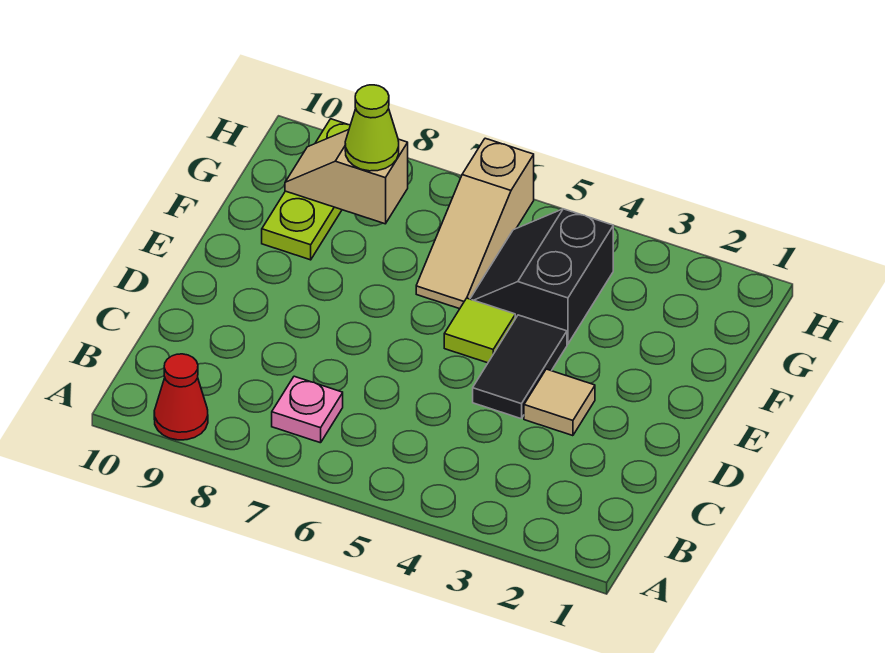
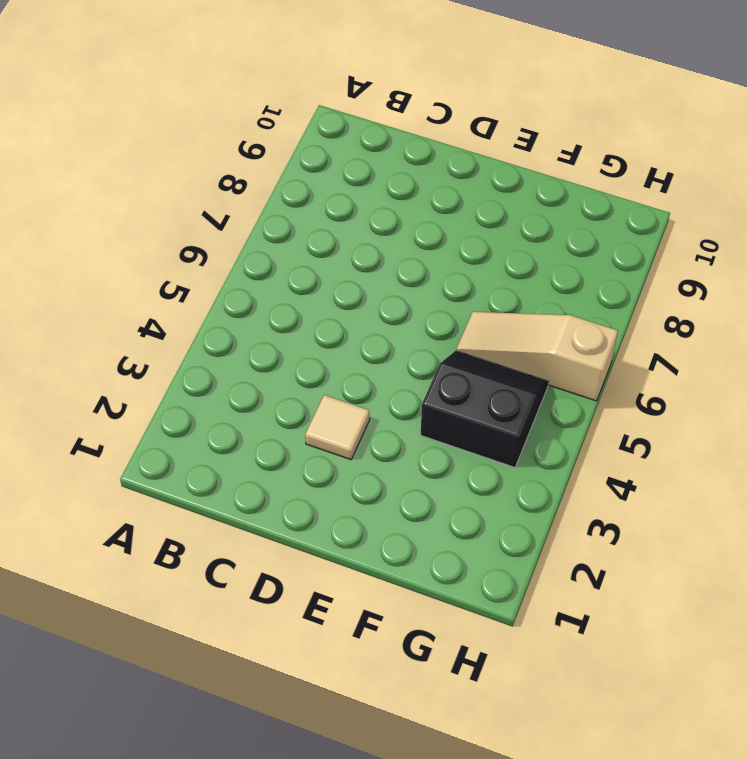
none -> red cone A9 level 1
none -> pink plate B7 level 1

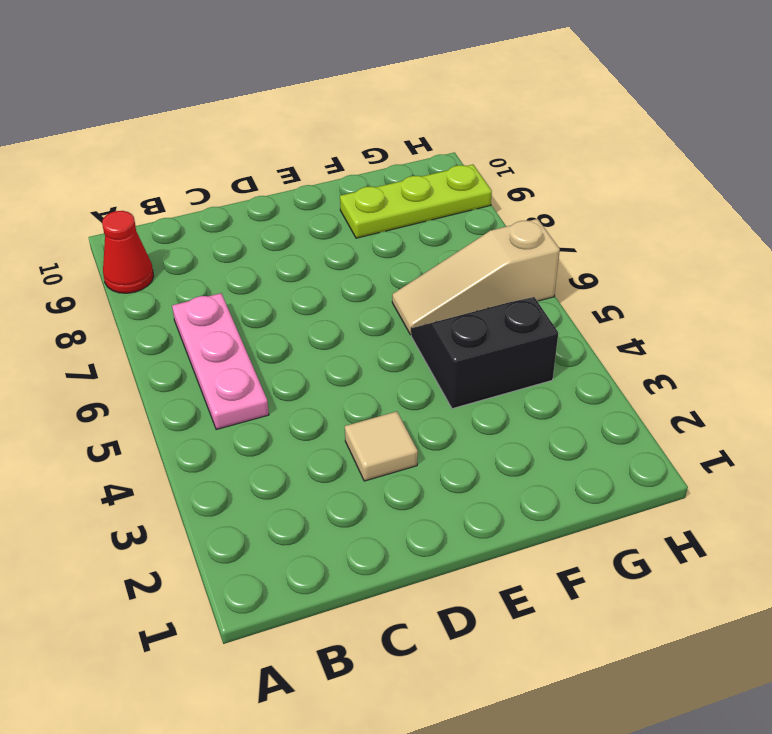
pink plate B5:B7 level 1 -> pink plate B7 level 1
none -> black tile D4:E4 level 1
none -> lime tile E5 level 1

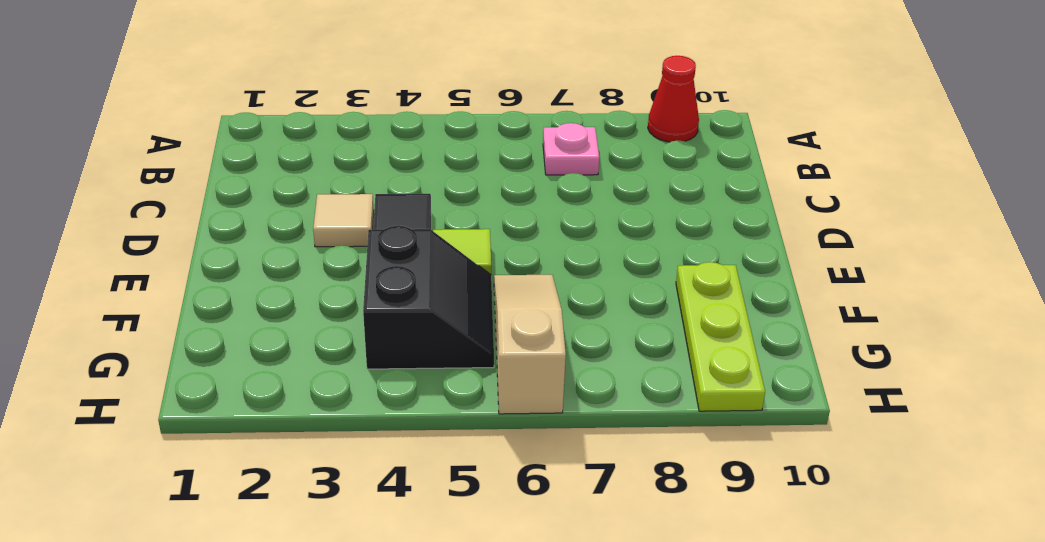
none -> tan slope G8:G9 level 2 top 8
none -> lime cone G8 level 3

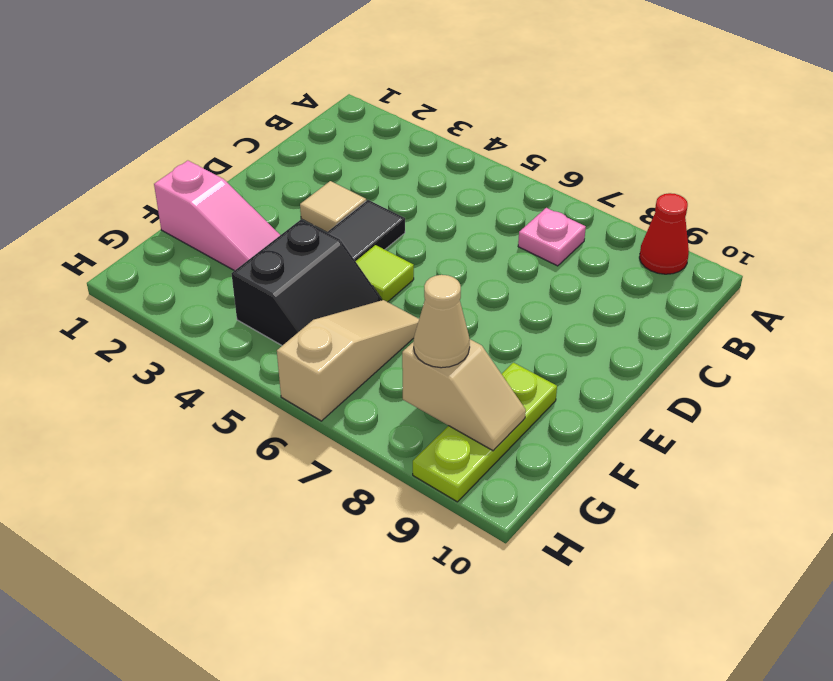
pink slope F1:F3 level 1 top 1 -> none
tan cone G8 level 3 -> lime cone G8 level 3

